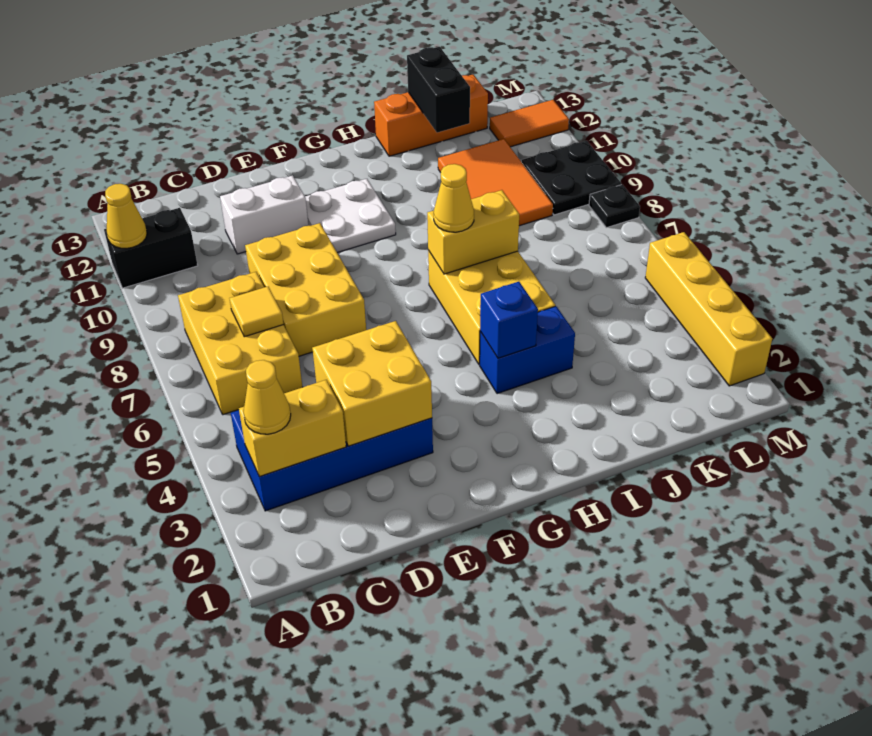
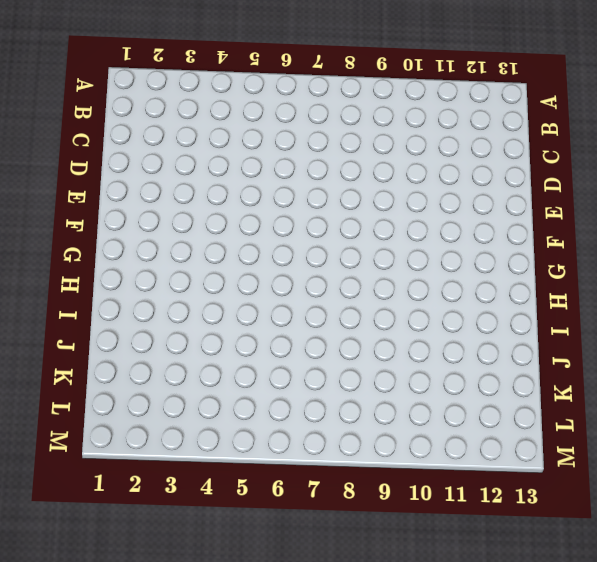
none -> black brick A11:B11 level 1
none -> blue brick B3:E4 level 1
none -> yellow brick B6:C8 level 1

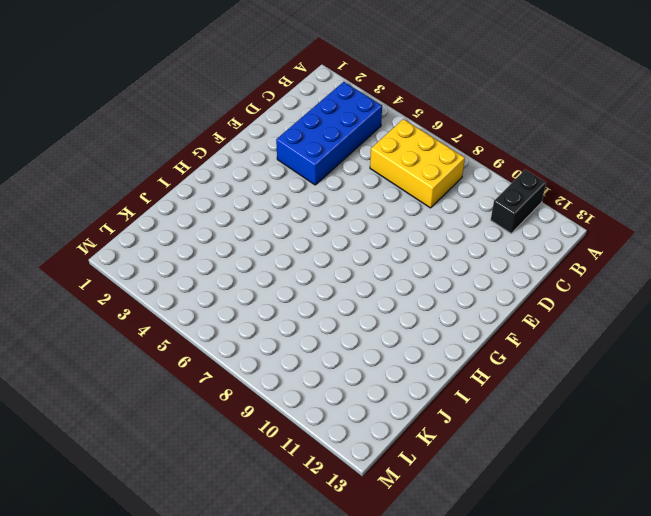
none -> yellow brick D7:E9 level 1
none -> white brick D11:E11 level 1
none -> white plate F10:G11 level 1

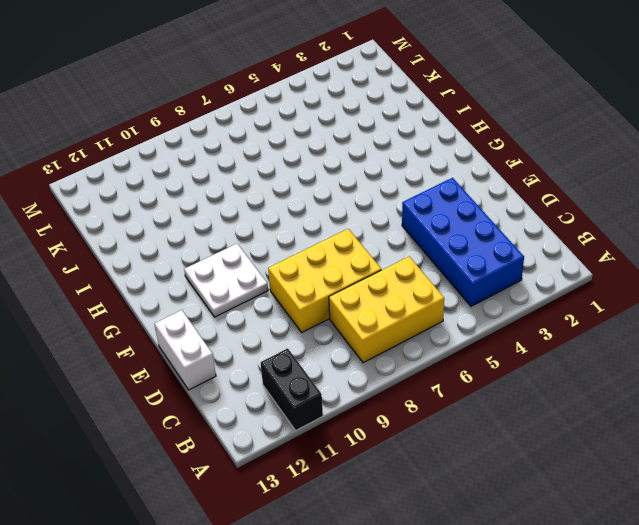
white brick D13:E13 level 1 -> white brick D11:E11 level 1
none -> blue brick H4:I4 level 1
none -> yellow brick H5:I7 level 1
none -> orange brick I13:K13 level 1

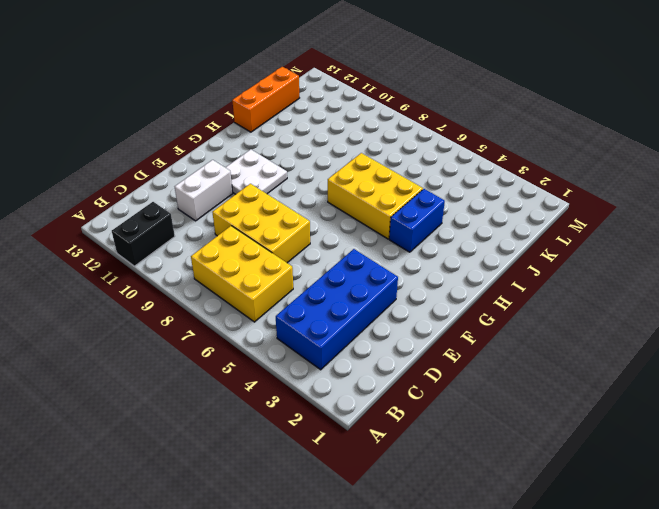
none -> orange tile J9:K11 level 1
none -> black plate L9:M10 level 1
none -> orange tile L12:M12 level 1

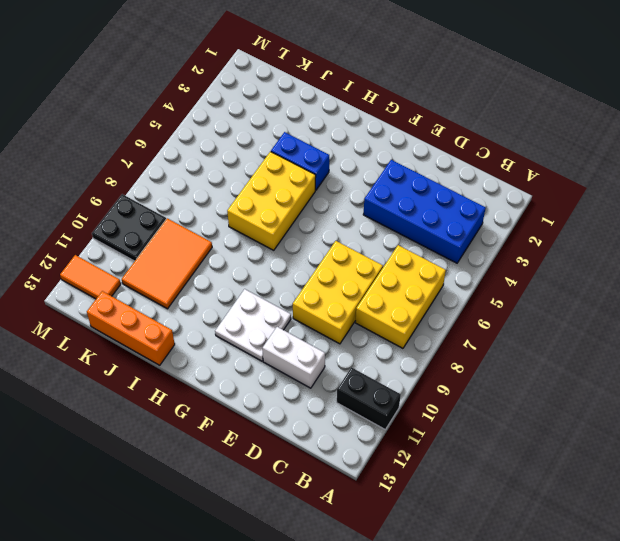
none -> yellow brick M2:M5 level 1
none -> black plate M8 level 1
none -> yellow cone A11 level 2

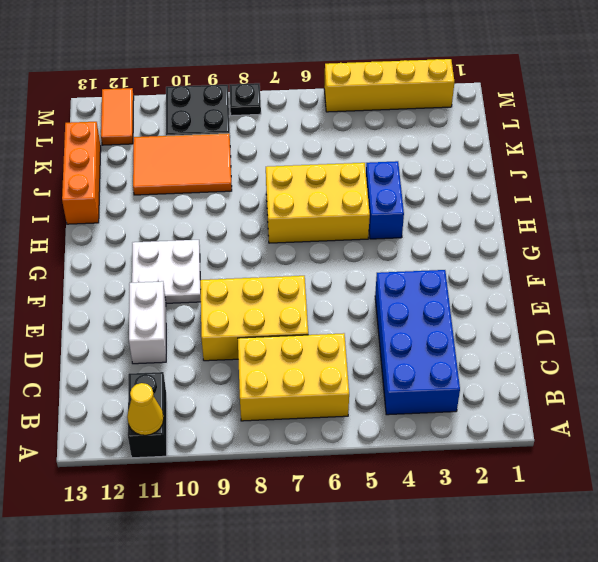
none -> yellow brick B3:C3 level 2
none -> yellow tile C7 level 2
none -> yellow brick D3:E4 level 2

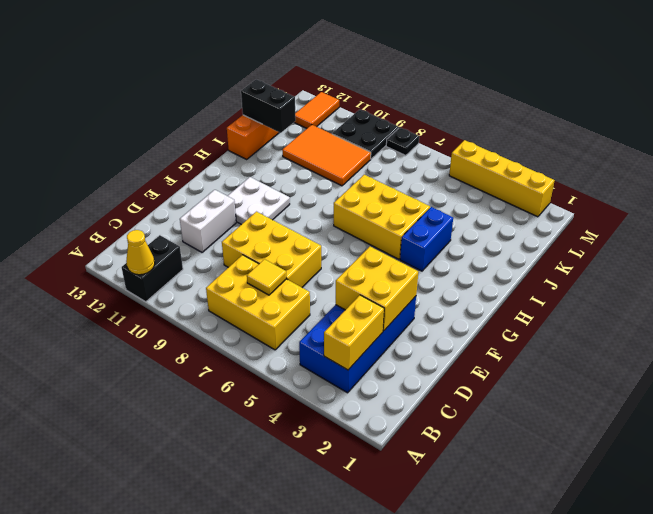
none -> blue brick H4 level 2
none -> yellow brick H7:I7 level 2
none -> yellow cone B3 level 3

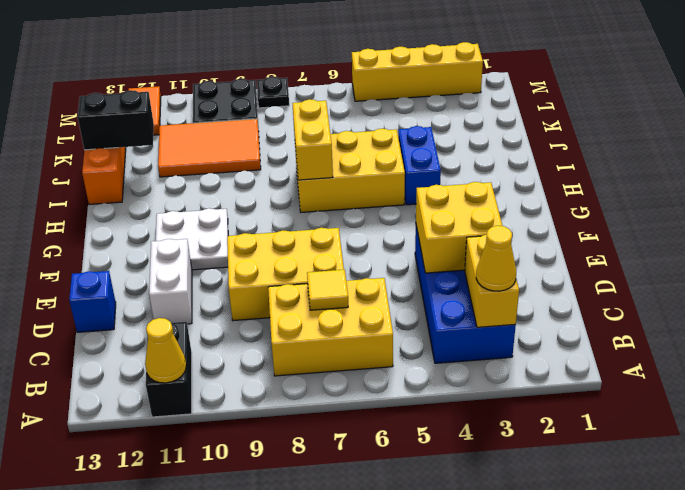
blue brick D13 level 1 -> blue brick H4 level 2
none -> yellow cone H7 level 3

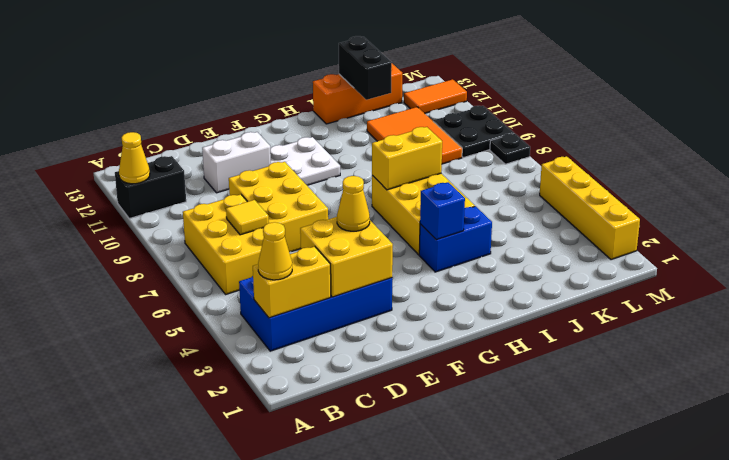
yellow cone E4 level 3 -> yellow cone H7 level 3

